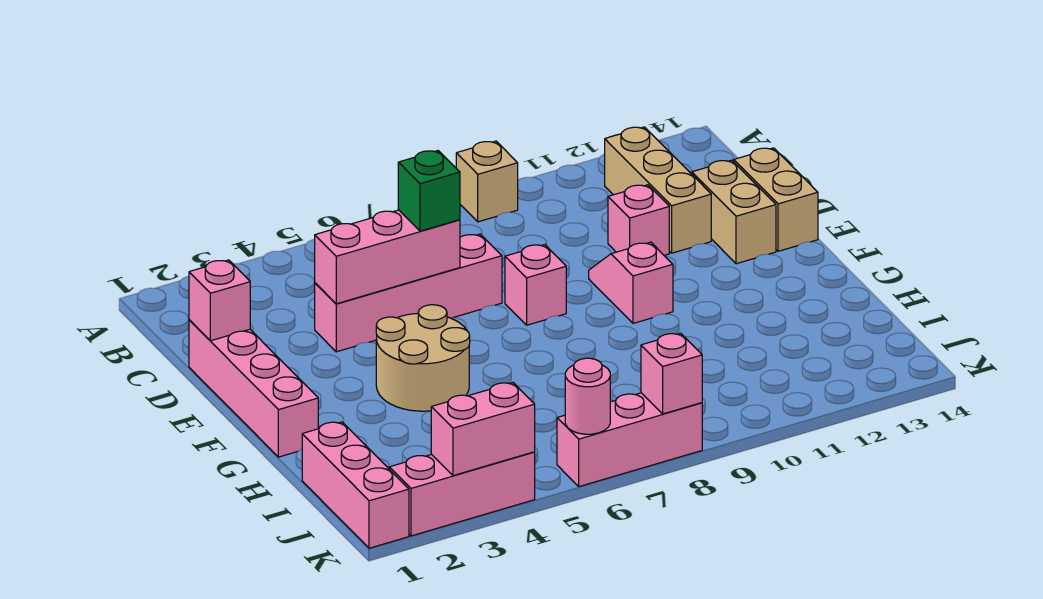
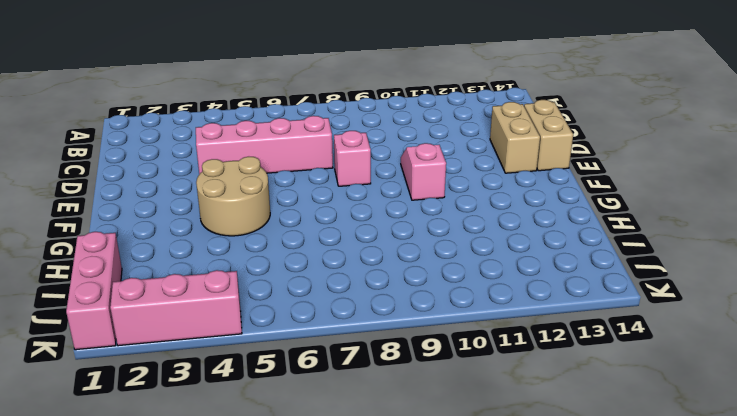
none -> tan brick A9 level 1
none -> tan brick B12:D12 level 1
none -> pink brick D1:G1 level 1

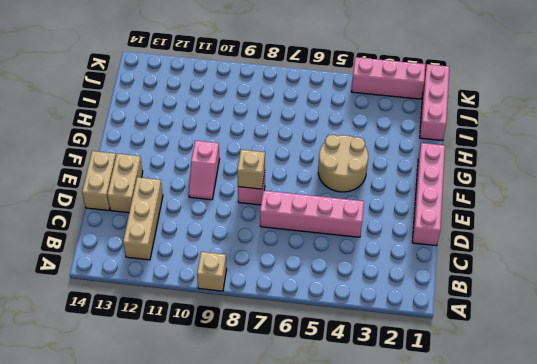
tan brick E8 level 2 -> none
none -> pink brick D11 level 1
none -> pink brick K6:K8 level 1
none -> pink brick D1 level 2

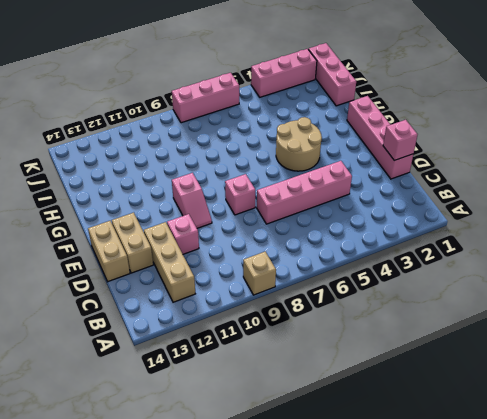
none -> pink brick D4:D6 level 2
none -> pink brick K3:K4 level 2
none -> pink round brick K6 level 2

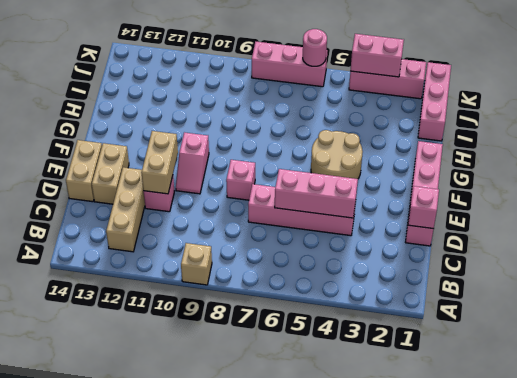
tan brick D11:E11 level 2 -> none
none -> pink brick K8 level 2
none -> green brick D6 level 3

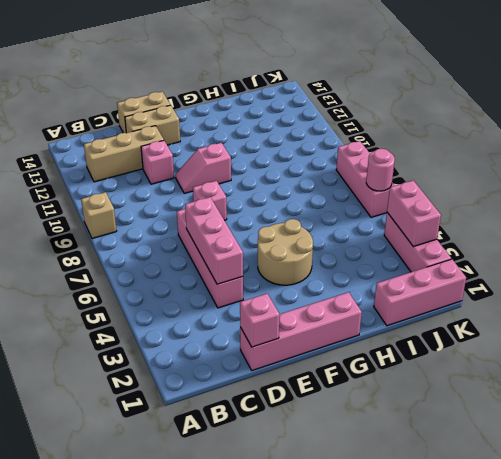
none -> pink brick K8 level 2
none -> green brick D6 level 3

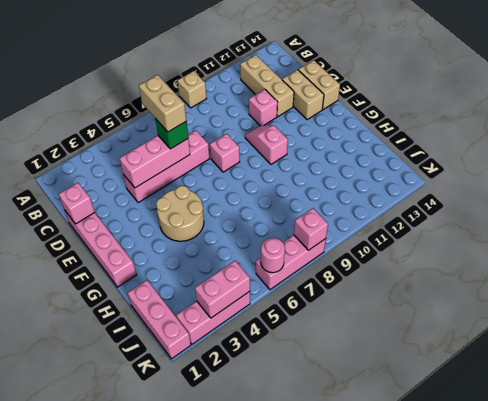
tan brick C6:D6 level 4 -> none

